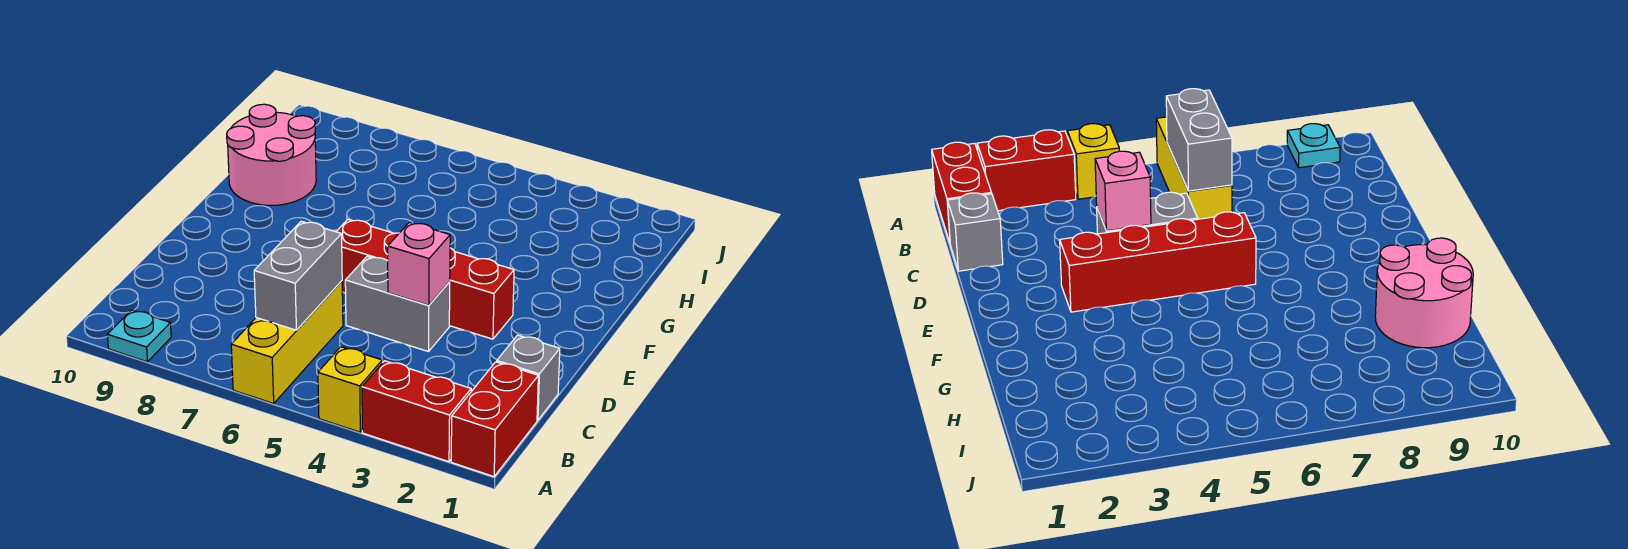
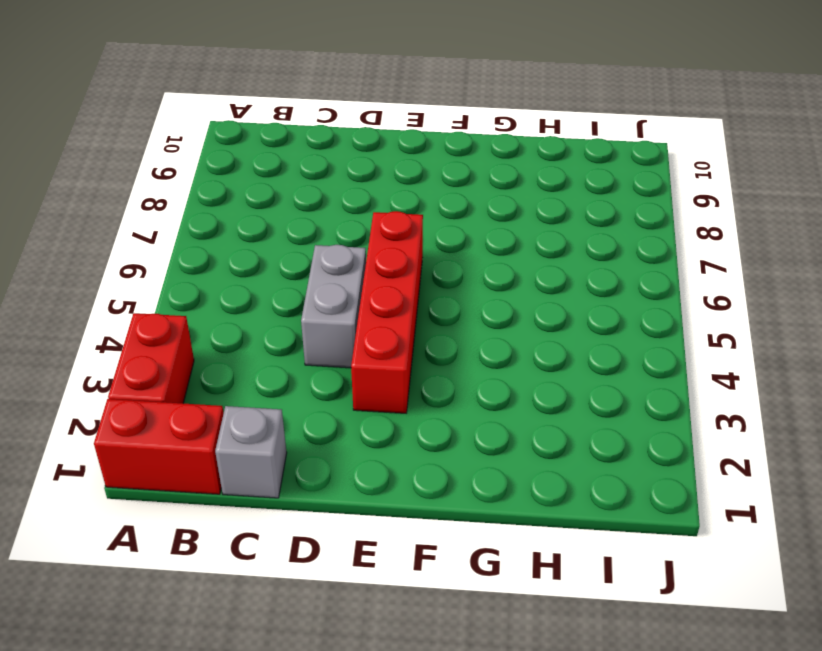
none -> yellow brick A4 level 1
none -> yellow brick A6:C6 level 1

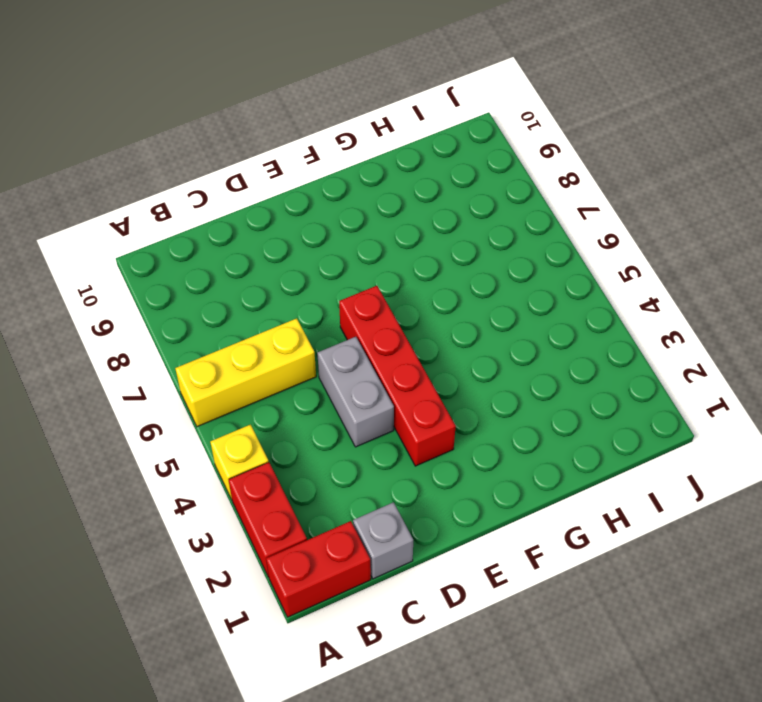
none -> cyan plate A9 level 1
none -> pink round brick G9:H10 level 1

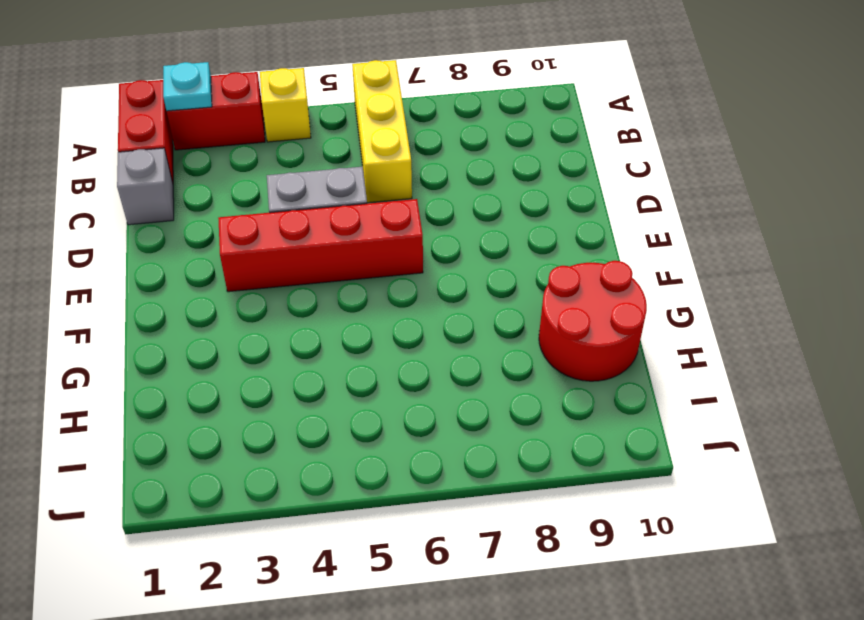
cyan plate A2 level 2 -> cyan plate A9 level 1
red round brick G9:H10 level 1 -> pink round brick G9:H10 level 1
none -> grey brick B6:C6 level 2
none -> pink brick D4 level 2

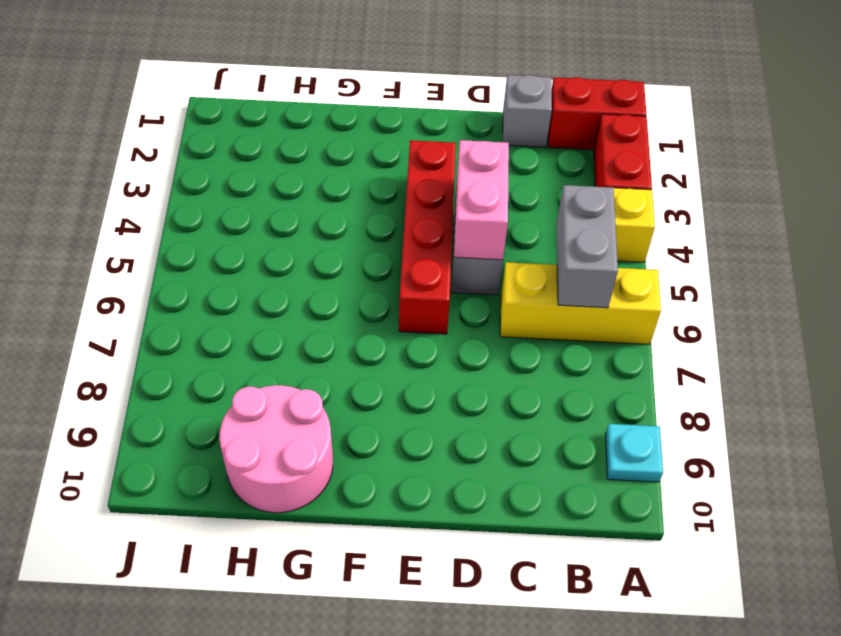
grey brick B5:B6 level 2 -> grey brick B6:C6 level 2
pink brick D4:D5 level 2 -> pink brick D4 level 2

